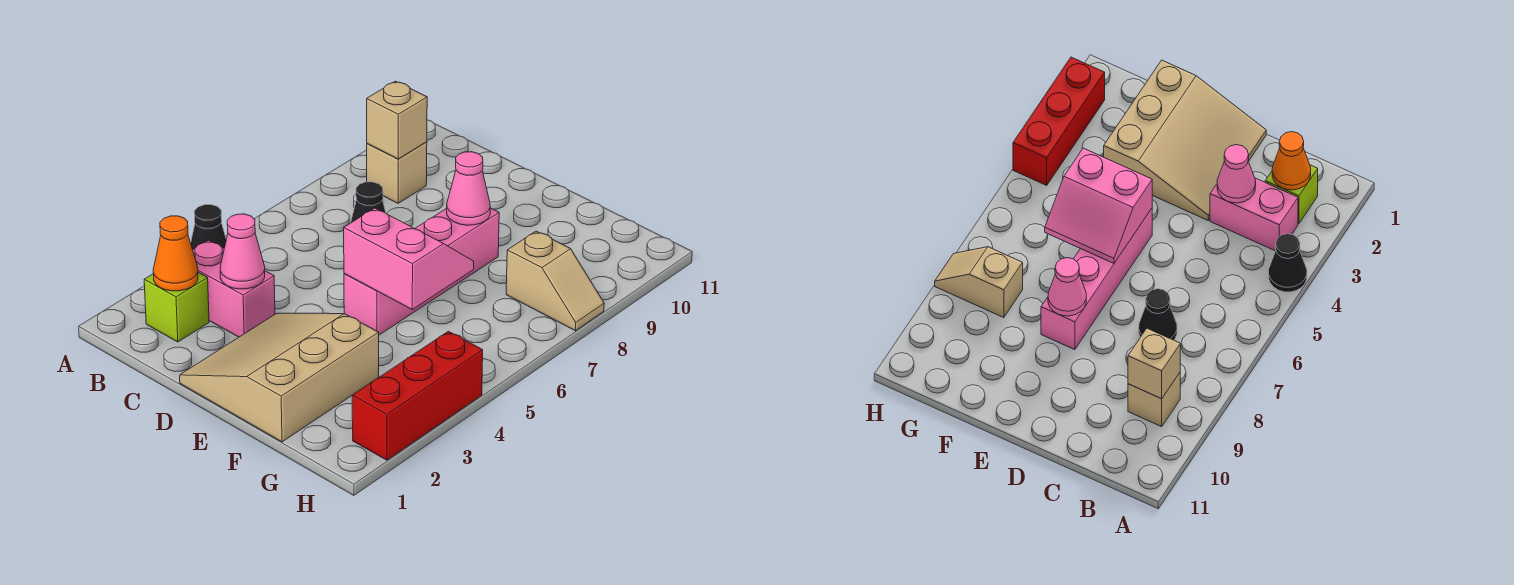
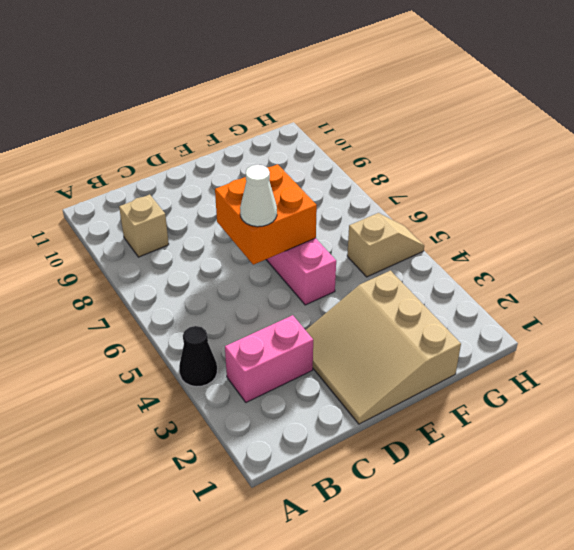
orange brick D6:E7 level 2 -> pink slope E5:F6 level 2 top 5
white cone D6 level 3 -> none
tan slope G5:H5 level 1 top G -> tan slope G8:H8 level 1 top G
none -> lime brick B2 level 1
none -> black cone C7 level 1
none -> red brick H2:H4 level 1

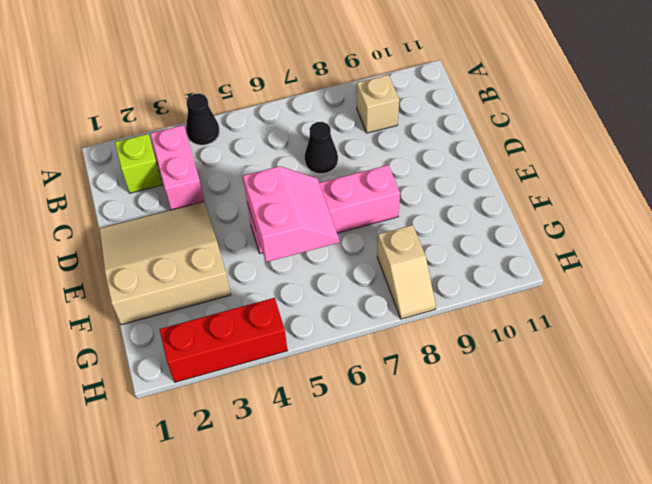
none -> orange cone B2 level 2
none -> tan brick B9 level 2
none -> pink cone C3 level 2

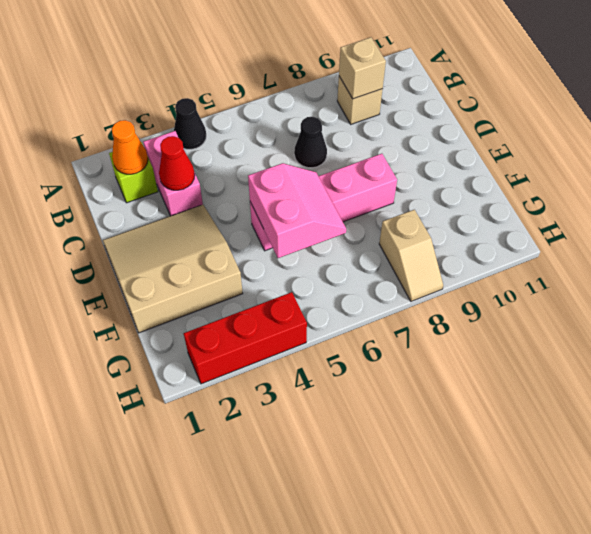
red cone C3 level 2 -> pink cone C3 level 2
none -> pink cone E8 level 2

